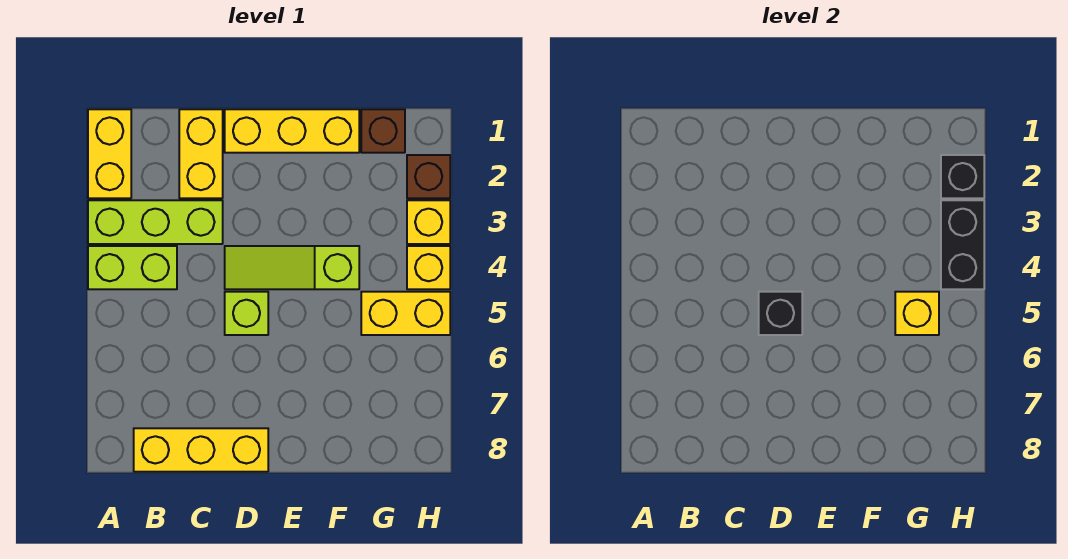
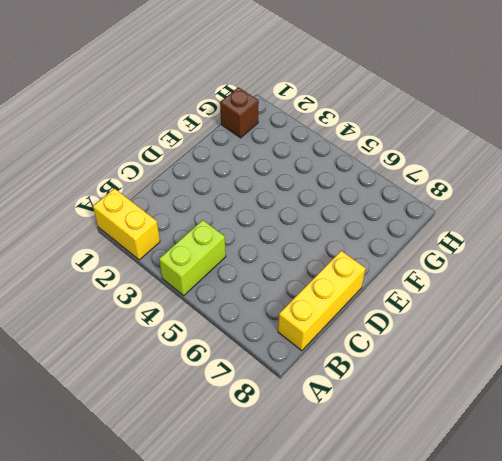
none -> lime brick A3:C3 level 1
none -> yellow brick C1:C2 level 1
none -> yellow brick D1:F1 level 1

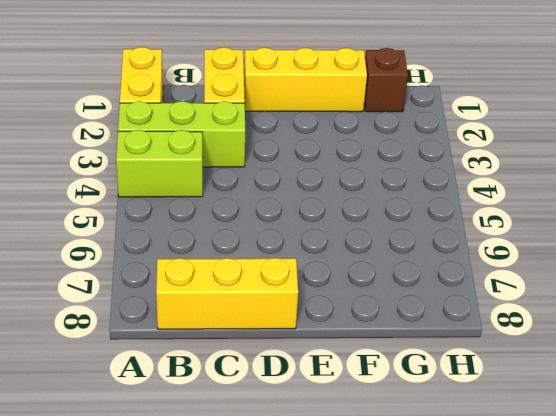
none -> lime slope D4:F4 level 1 top F
none -> lime brick D5 level 1
none -> yellow brick G5:H5 level 1

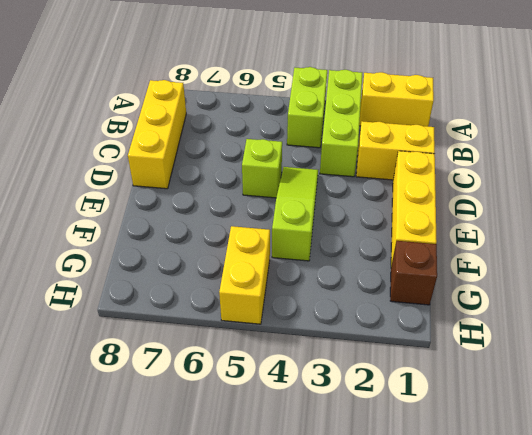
none -> brown brick H2 level 1
none -> yellow brick H3 level 1
none -> yellow brick H4 level 1

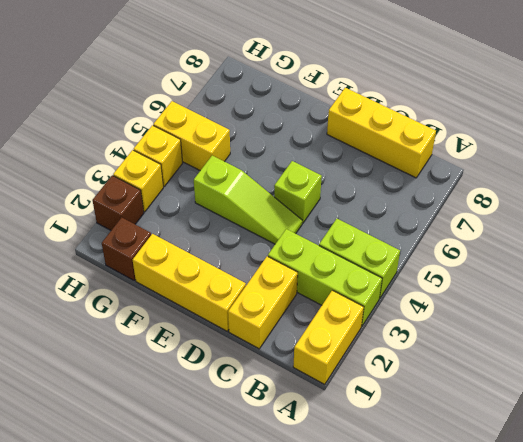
none -> black brick D5 level 2
none -> yellow brick G5 level 2
none -> black brick H2 level 2

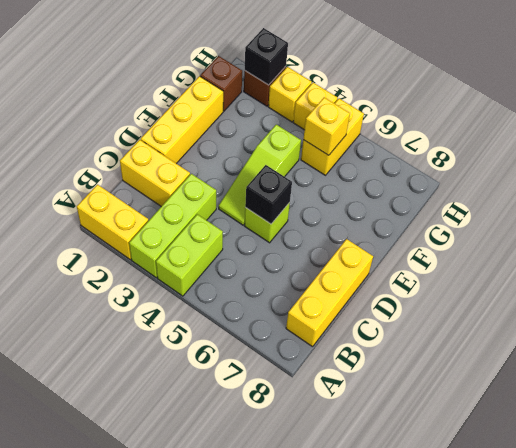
none -> black brick H3:H4 level 2

